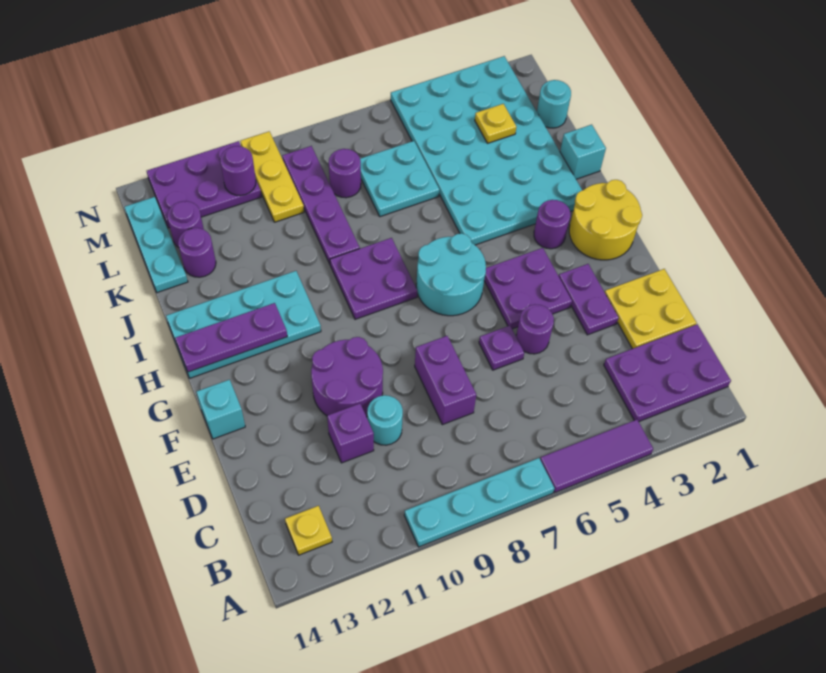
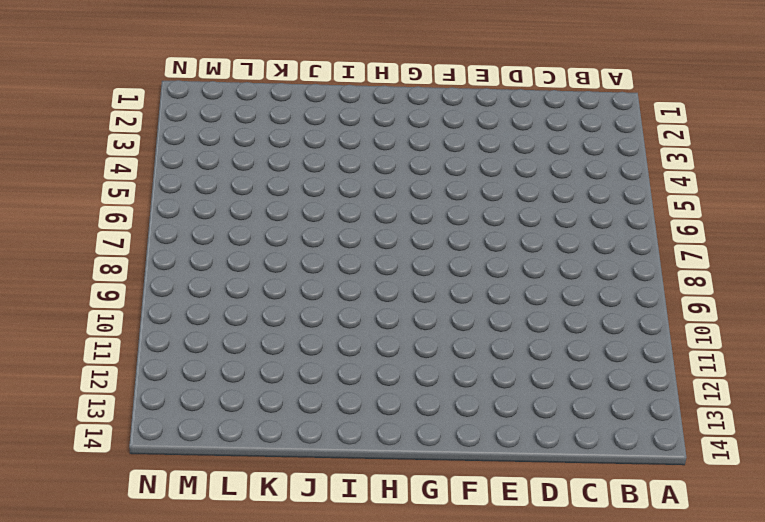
none -> purple tile A4:A6 level 1
none -> cyan plate A7:A10 level 1
none -> purple plate B1:C3 level 1
none -> yellow plate B13 level 1

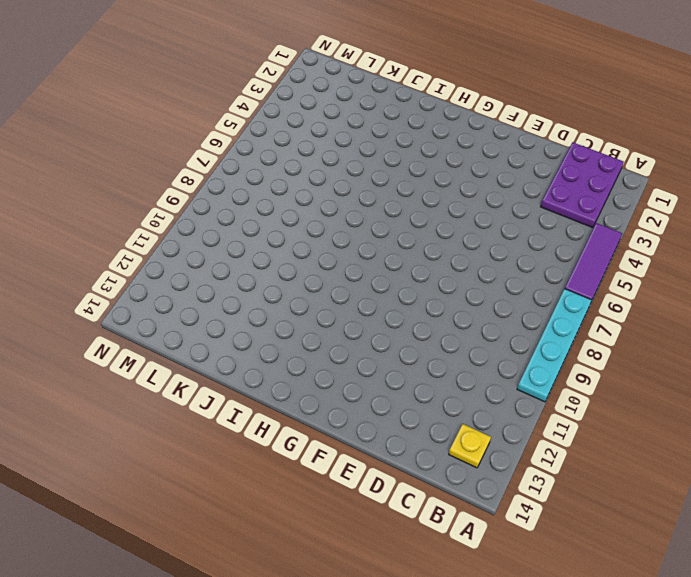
none -> yellow plate D1:E2 level 1
none -> purple brick D8:E8 level 1
none -> cyan round brick D10 level 1
none -> purple brick D11 level 1

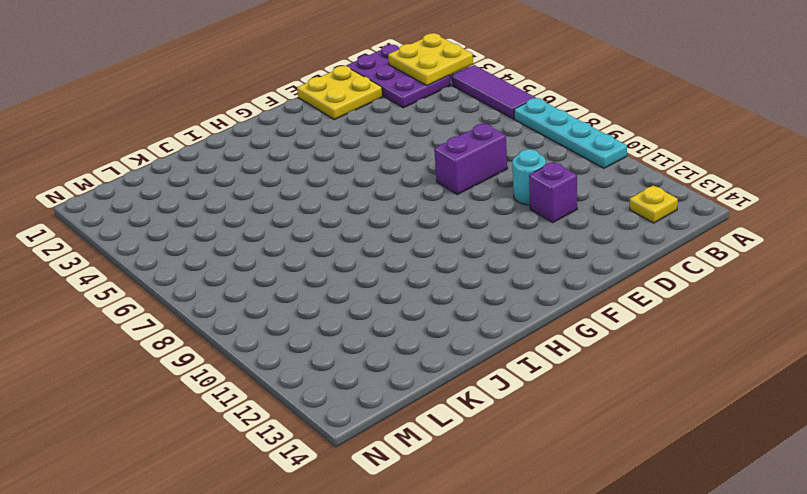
yellow plate A2:B3 level 2 -> none
none -> purple plate E3:F3 level 1
none -> purple round brick E5 level 1
none -> purple plate E6 level 1
none -> purple round brick E10:F11 level 1

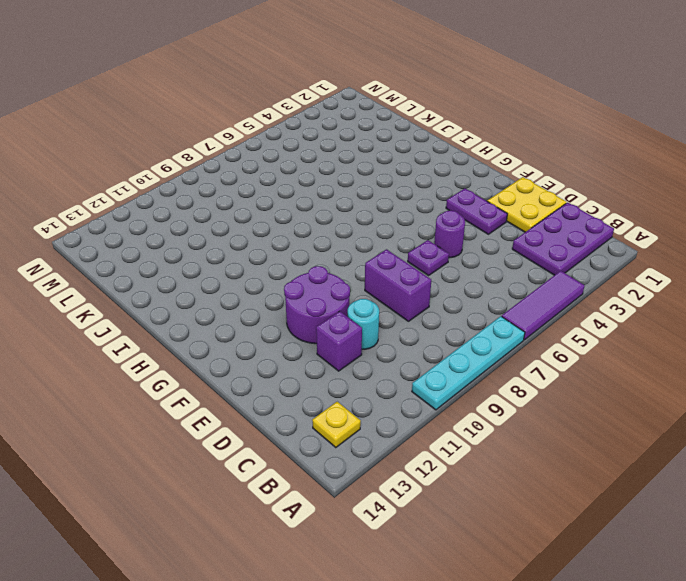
none -> purple plate F4:G5 level 1
none -> cyan brick F14 level 1
none -> yellow round brick G1:H2 level 1
none -> cyan round brick G6:H7 level 1

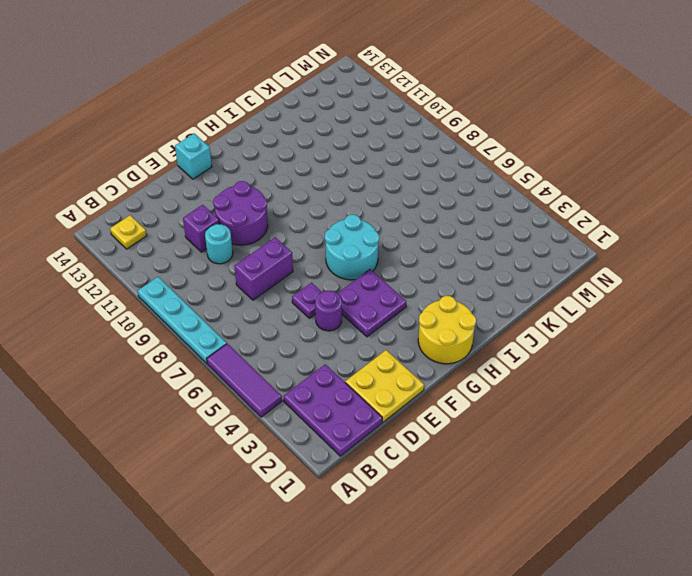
none -> purple plate E3:F3 level 1
none -> purple round brick H3 level 1
none -> purple plate H8:I9 level 1
none -> cyan plate H11:I14 level 1

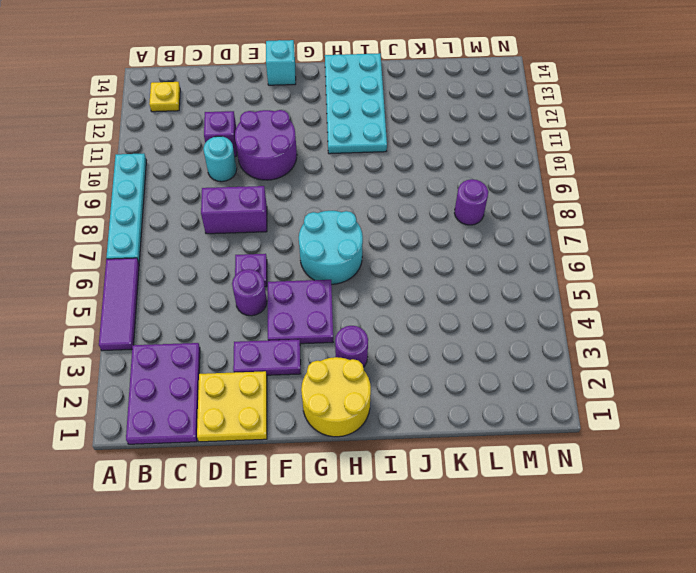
none -> purple plate H8:I9 level 1
none -> cyan plate I2:N5 level 1
none -> cyan brick J1 level 1
none -> purple plate J9:M9 level 1

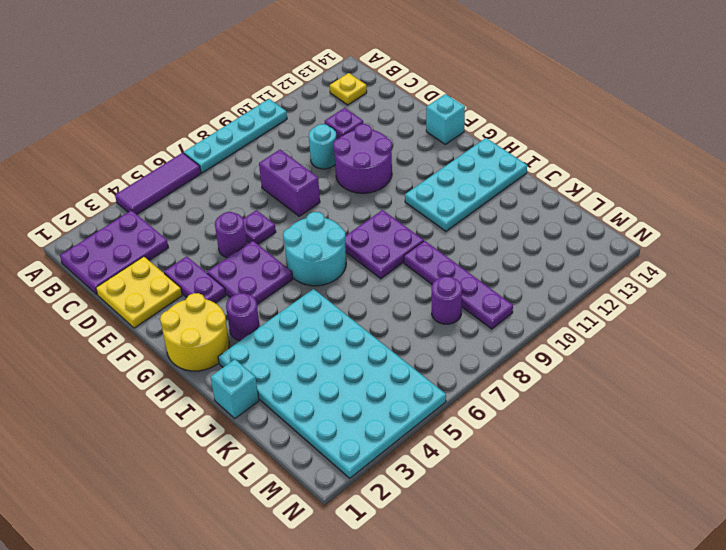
none -> cyan plate K6:L7 level 1
none -> purple round brick K13 level 1
none -> cyan plate K14:M14 level 1
none -> cyan round brick L1 level 1

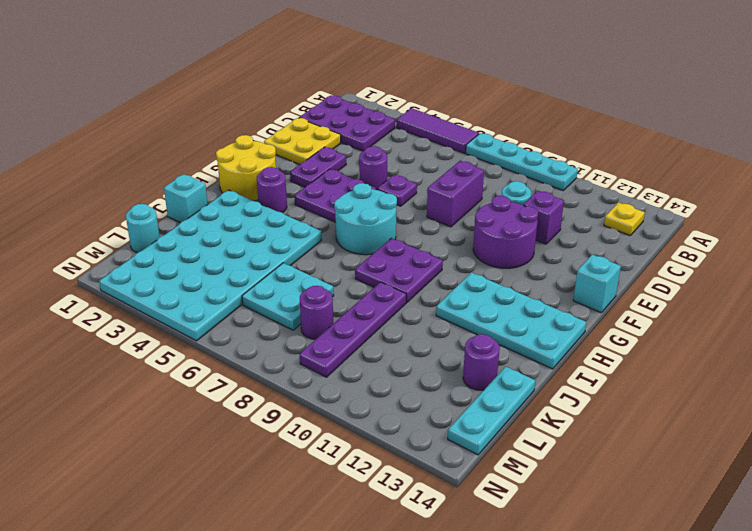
none -> yellow plate L10:N10 level 1
none -> purple round brick L13 level 1
none -> purple plate M11:N13 level 1
none -> purple plate H12:H14 level 2

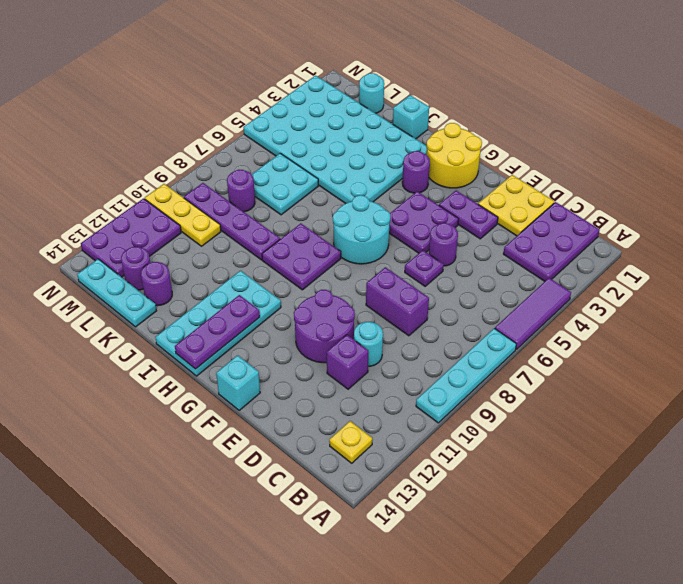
none -> yellow plate L3 level 2
none -> purple round brick M11 level 2

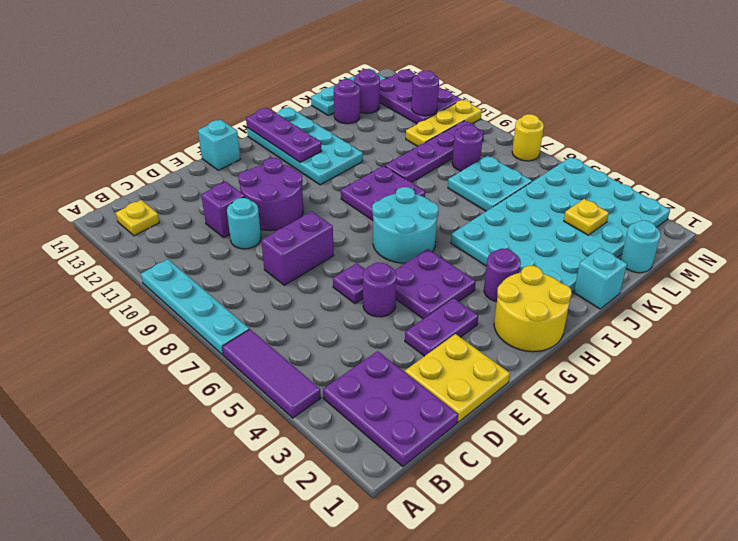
yellow round brick N7 level 1 -> none

